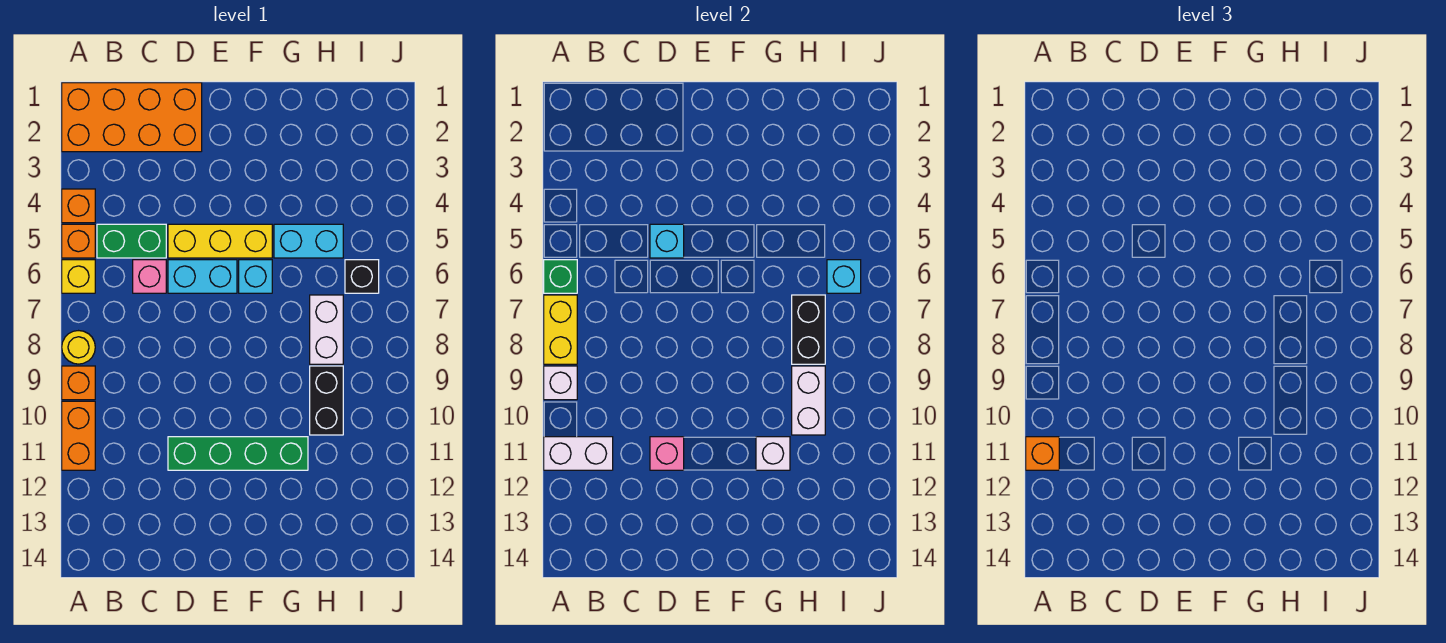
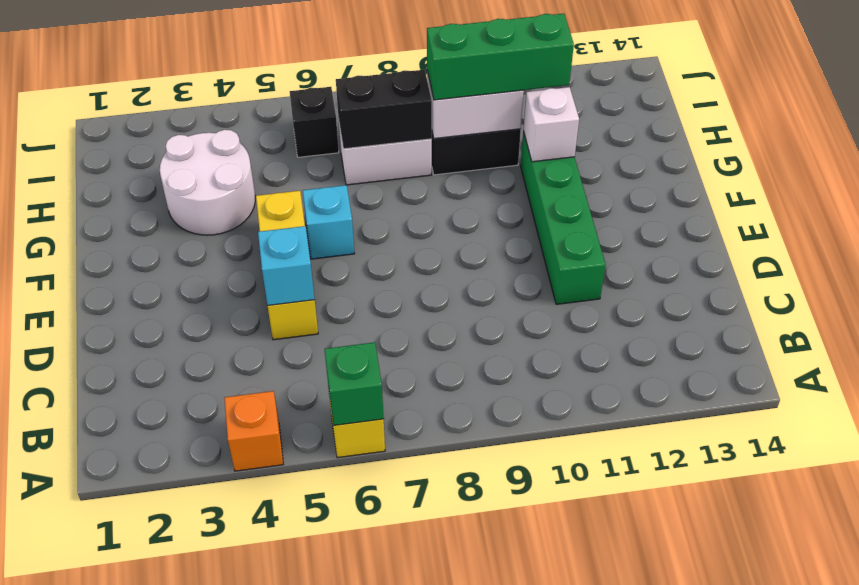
white round brick G3:H4 level 1 -> none
green brick H9:H11 level 3 -> none
none -> orange brick A1:D2 level 1
none -> orange brick A5 level 1
none -> yellow round brick A8 level 1

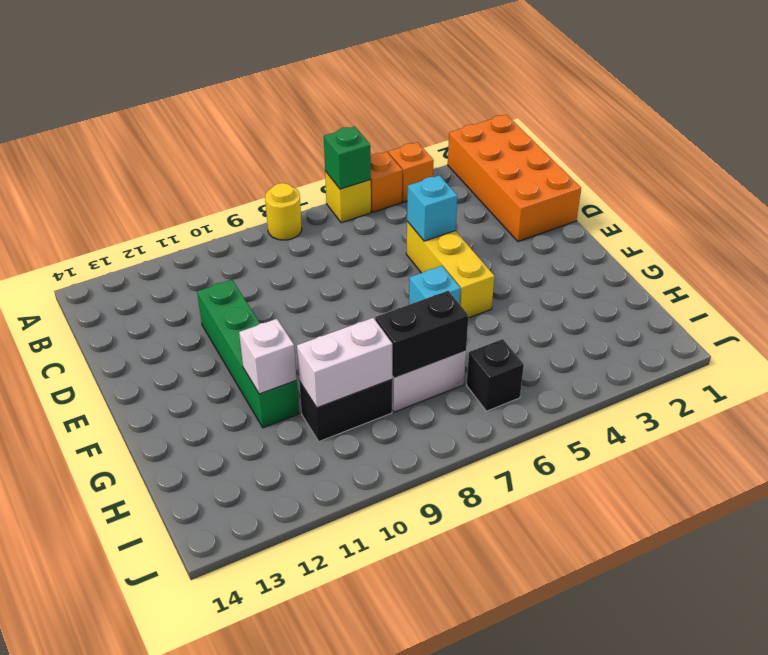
none -> orange brick A9 level 1
none -> orange brick A10:A11 level 1
none -> green brick B5:C5 level 1

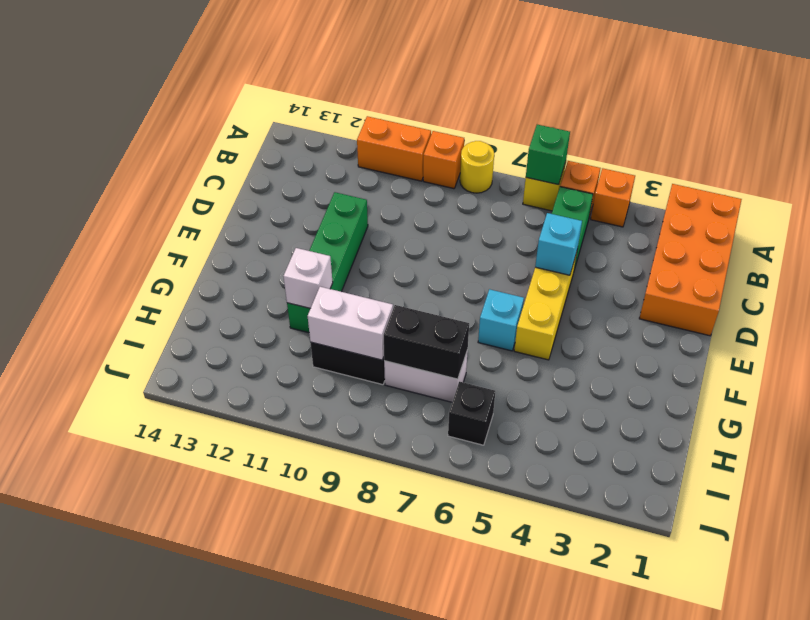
none -> pink brick C6 level 1
none -> cyan brick D6:E6 level 1
none -> cyan brick G5:H5 level 1

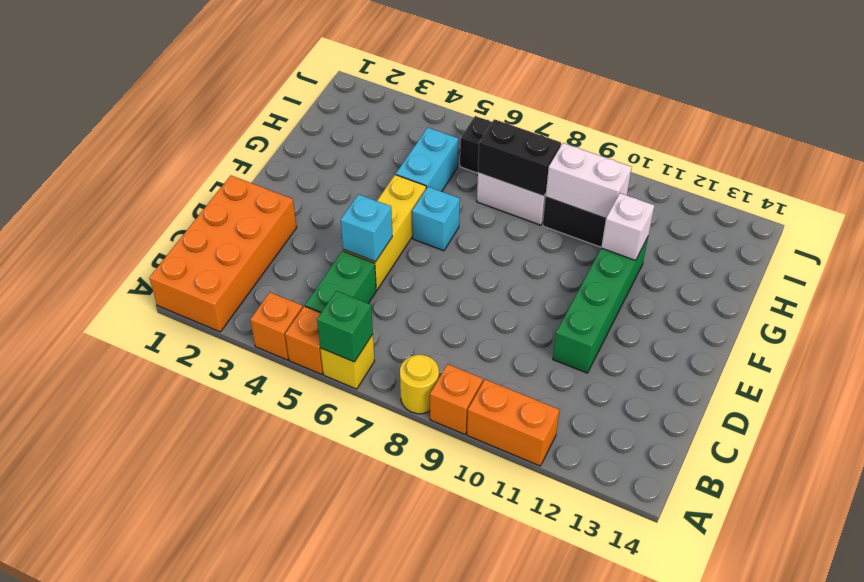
none -> pink brick C6 level 1
none -> cyan brick D6:E6 level 1
none -> yellow brick A7:A8 level 2

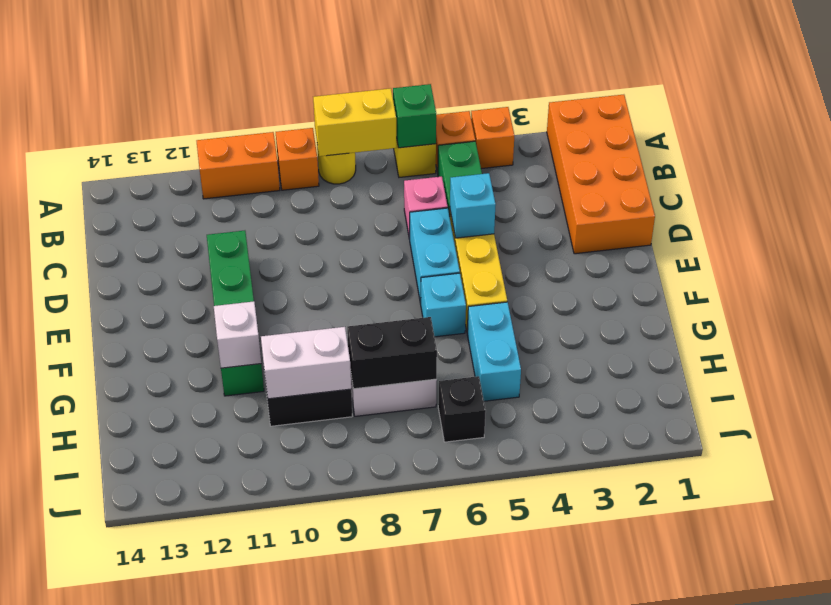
none -> white brick A9 level 2
none -> white brick A11:B11 level 2
none -> pink brick D11 level 2

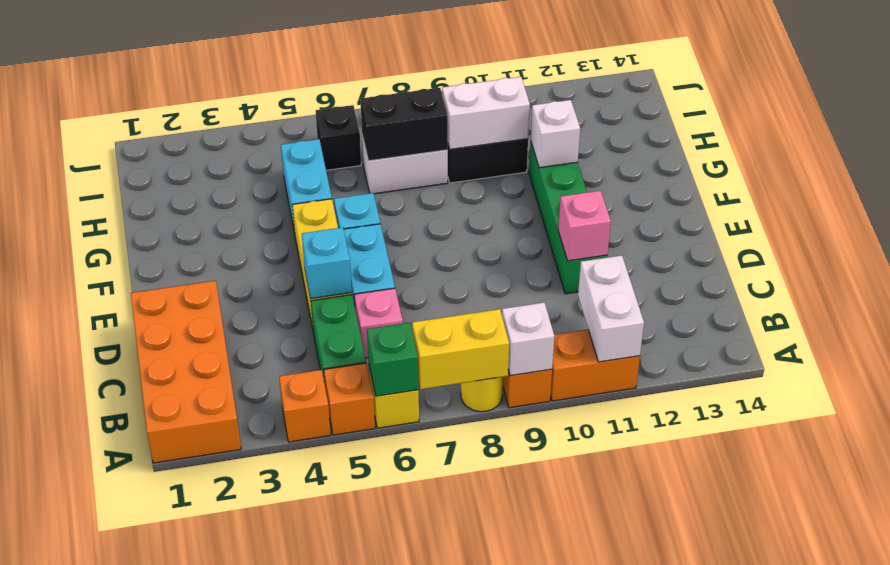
none -> cyan brick I6 level 2
none -> orange brick A11 level 3

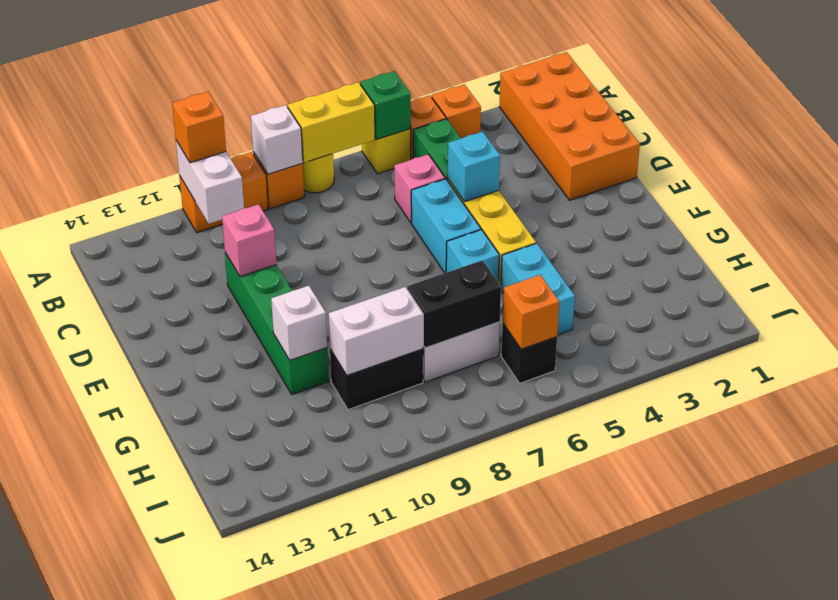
orange brick I6 level 2 -> cyan brick I6 level 2

